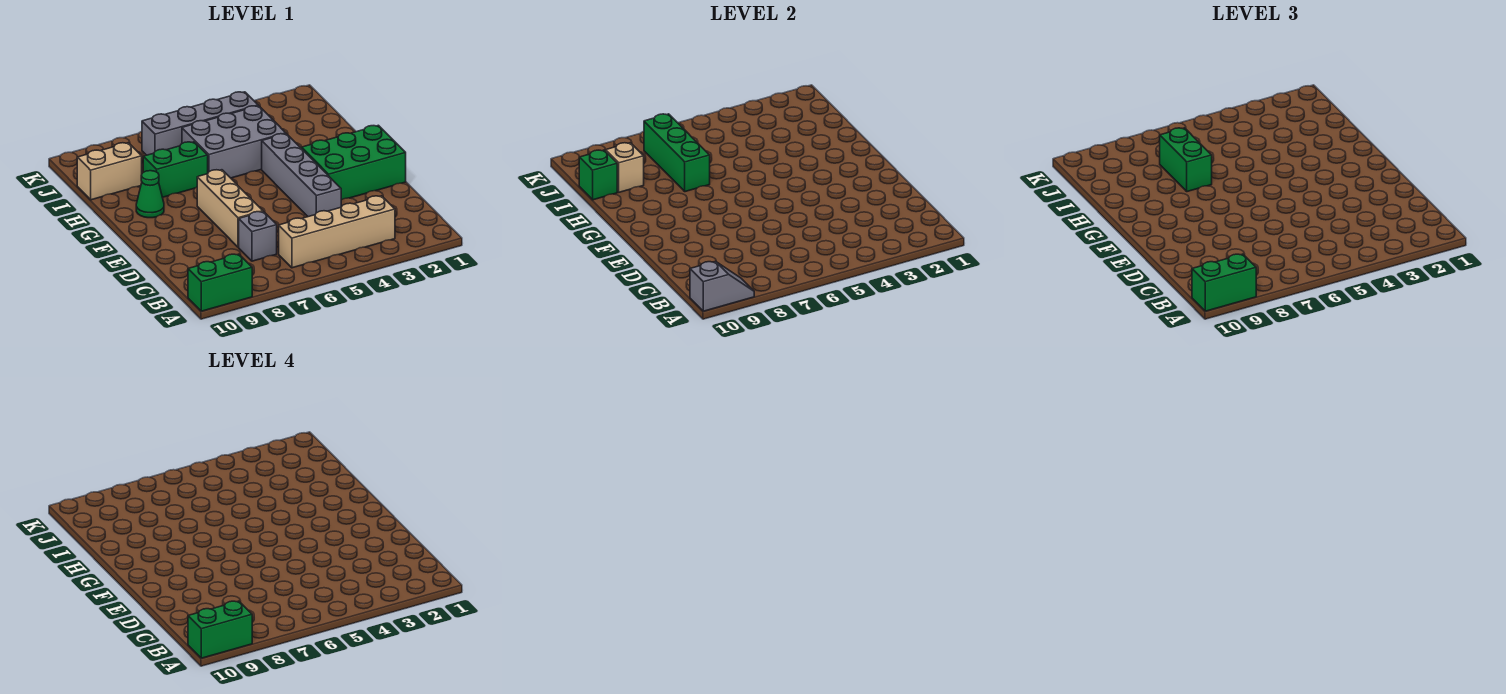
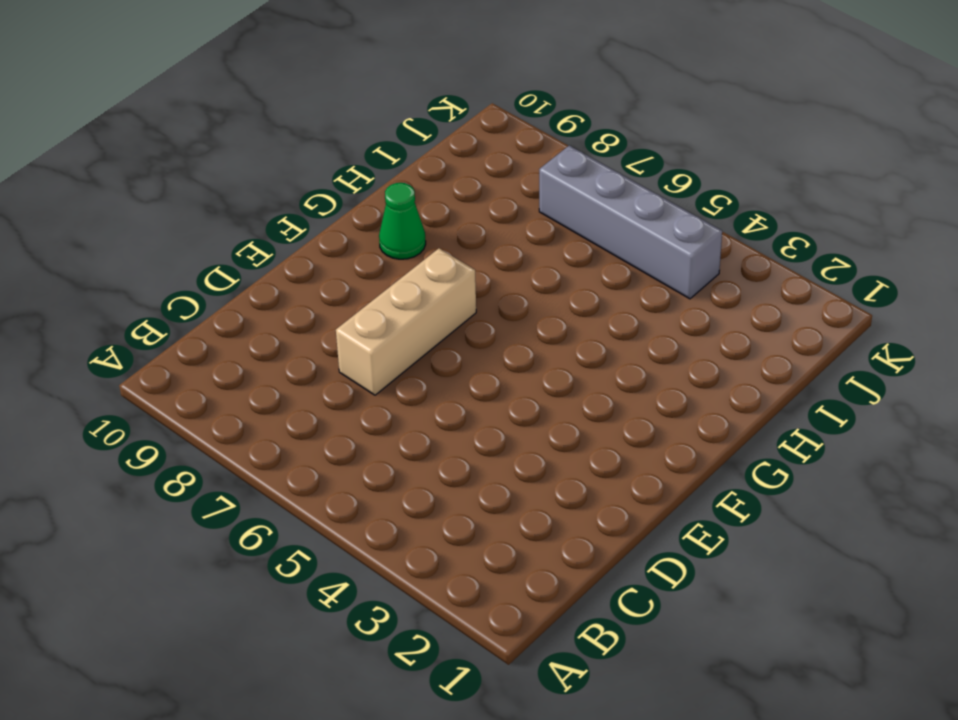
none -> green brick A9:A10 level 1
none -> tan brick B3:B6 level 1
none -> grey brick C7 level 1

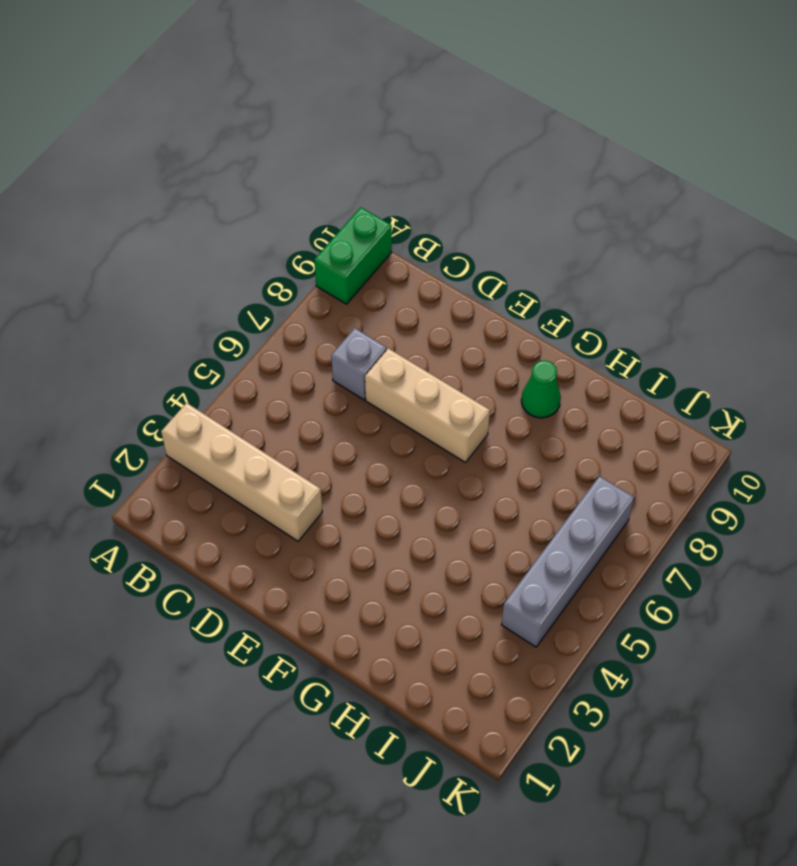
tan brick A3:D3 level 1 -> tan brick B3:B6 level 1
none -> grey brick D4:G4 level 1
none -> green brick E1:F3 level 1
none -> grey brick H4:I6 level 1

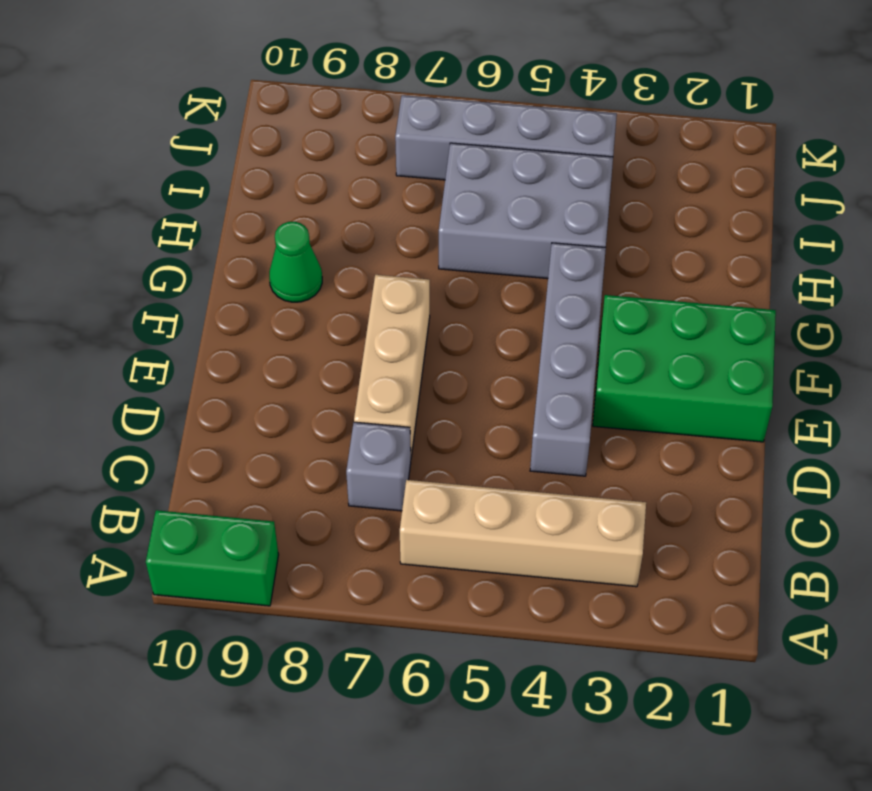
none -> green brick H7:H8 level 1
none -> tan brick I9:I10 level 1
none -> grey slope A9:A10 level 2 top 10

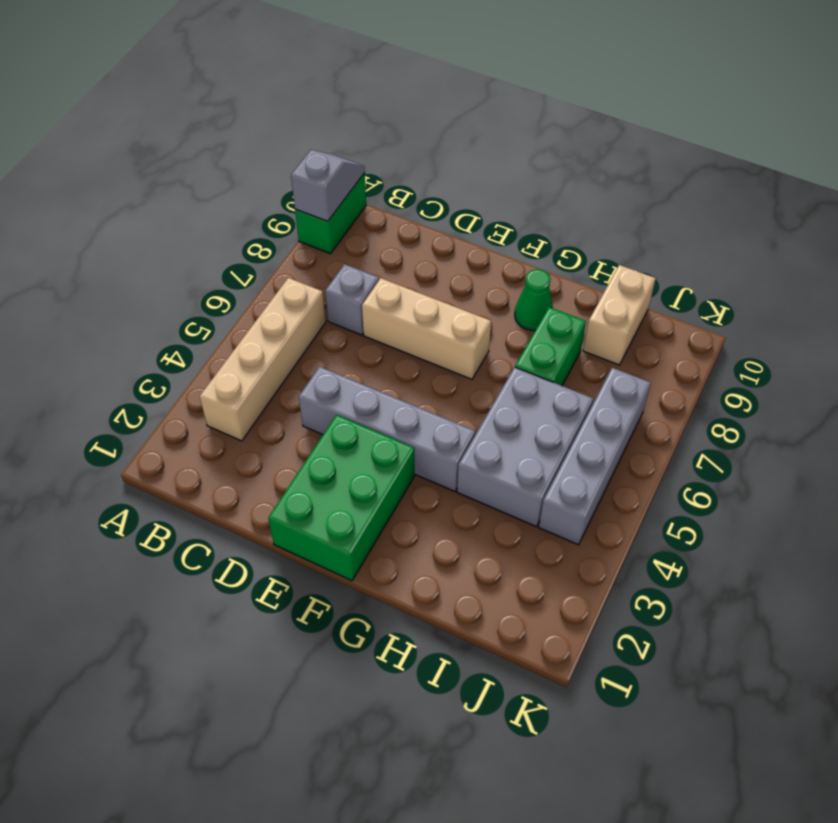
grey slope A9:A10 level 2 top 9 -> grey slope A9:A10 level 2 top 10
none -> green brick H7:J7 level 2
none -> tan brick I9 level 2
none -> green brick I10 level 2

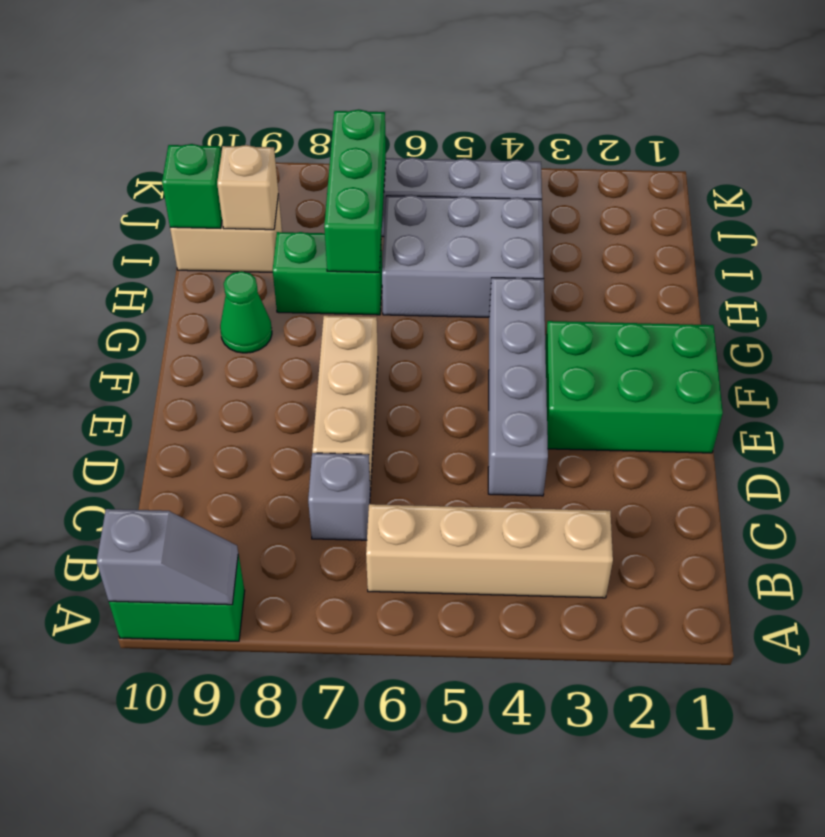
none -> green brick A9:A10 level 3
none -> green brick H7:I7 level 3
none -> green brick A9:A10 level 4

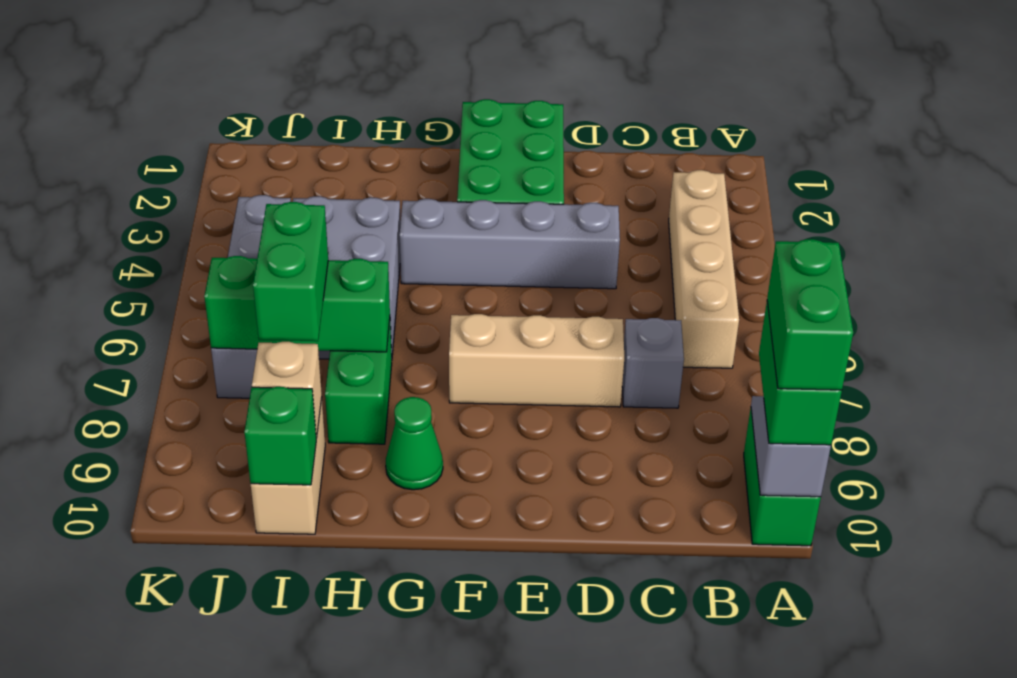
green brick I7:I8 level 3 -> green brick H7:I7 level 3

